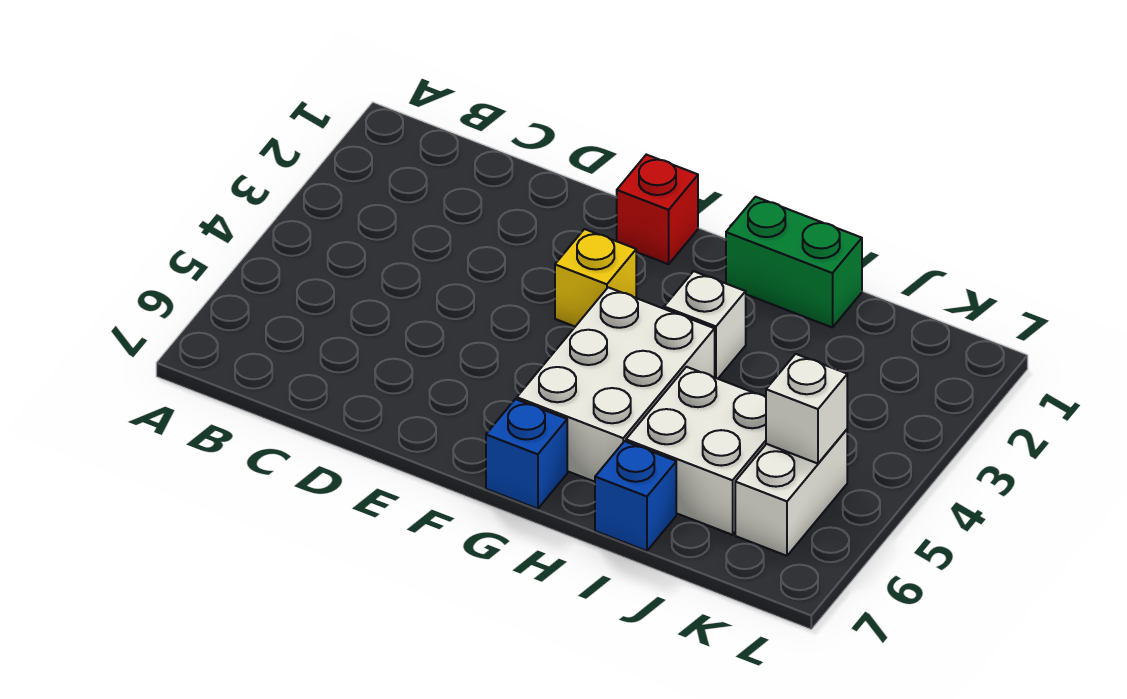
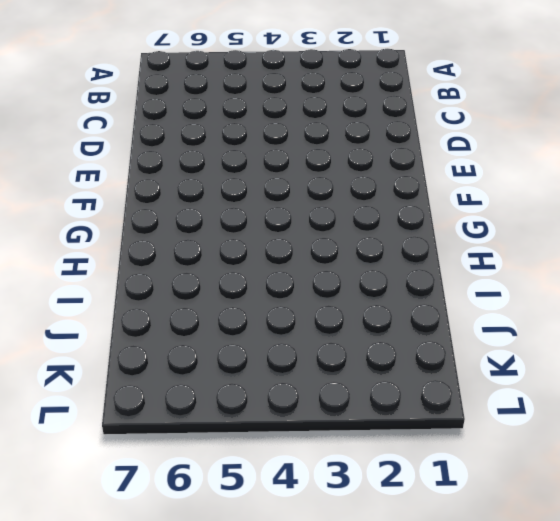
none -> red brick F1 level 1
none -> yellow brick F3 level 1

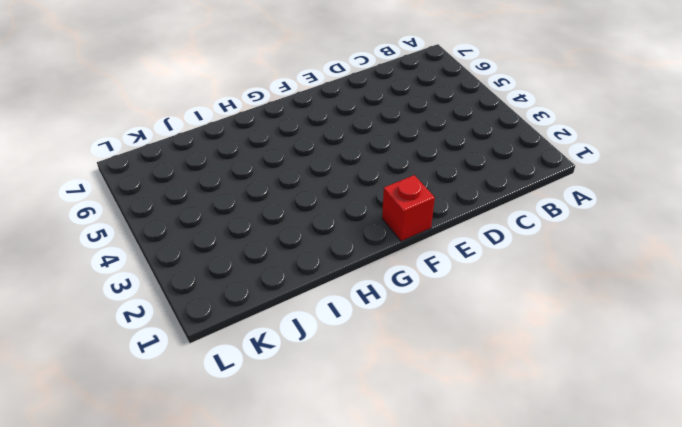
none -> yellow brick F3 level 1
none -> white brick G4:H6 level 1

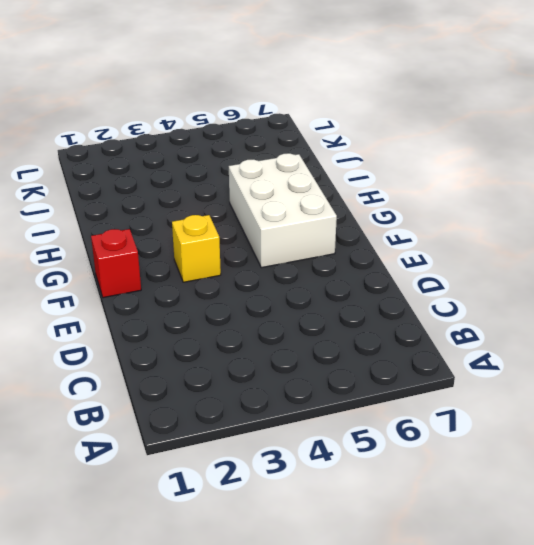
white brick F5:H6 level 1 -> white brick G4:H6 level 1
none -> blue brick G7 level 1
none -> green brick H1:I1 level 1

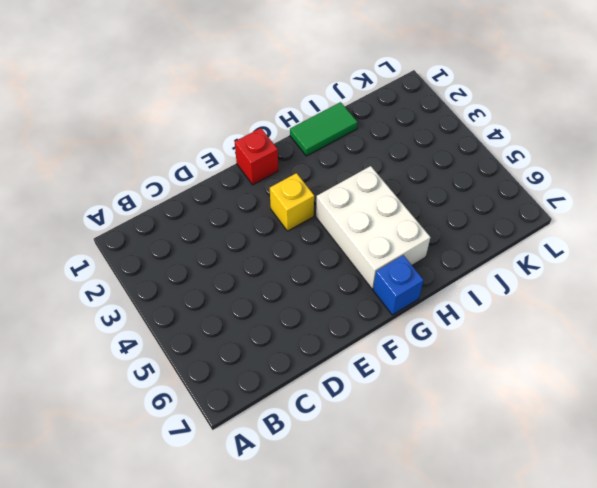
green tile H1:I1 level 1 -> green brick H1:I1 level 1
none -> white brick H3 level 1
none -> white brick I5:J6 level 1

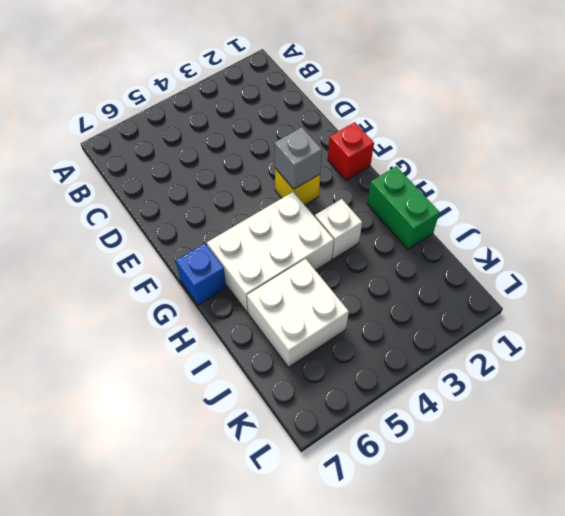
grey brick F3 level 2 -> none
none -> blue brick I7 level 1
none -> white brick K5:K6 level 1

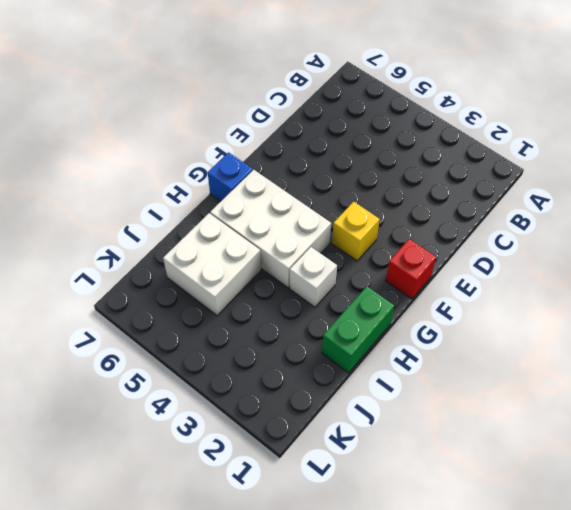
none -> blue brick I7 level 1
none -> white brick K5:K6 level 1

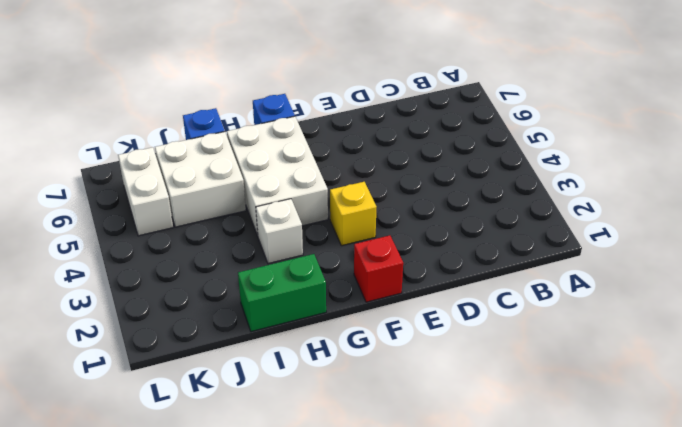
none -> white brick K5 level 2

